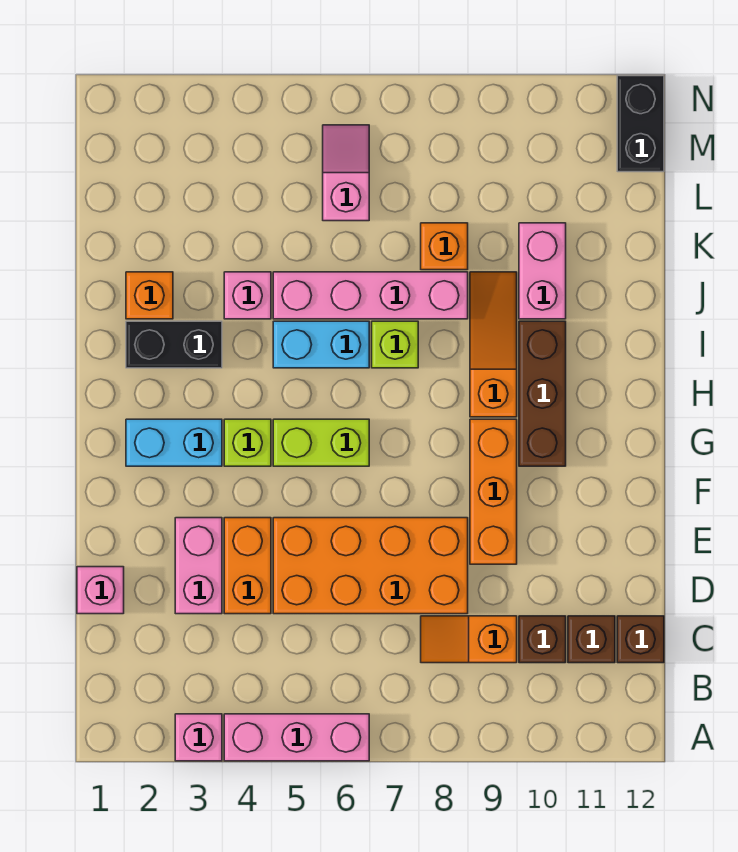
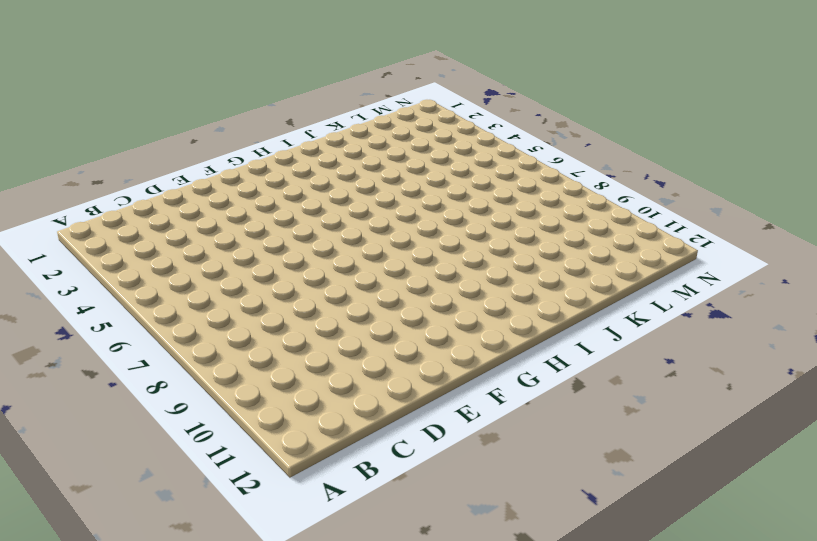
none -> pink brick A3 level 1
none -> pink brick A4:A6 level 1
none -> orange slope C8:C9 level 1 top 9

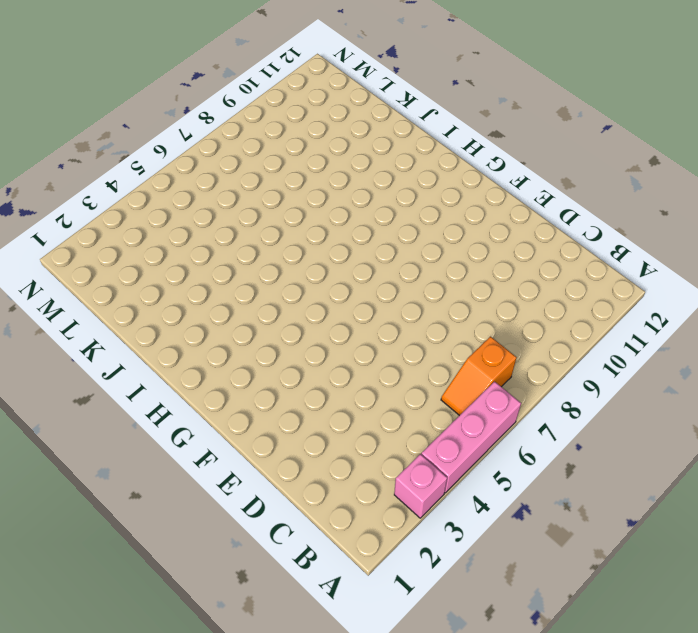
orange slope B6:B7 level 1 top 7 -> orange slope C8:C9 level 1 top 9
none -> brown brick C10 level 1
none -> brown brick C11 level 1
none -> brown brick C12 level 1

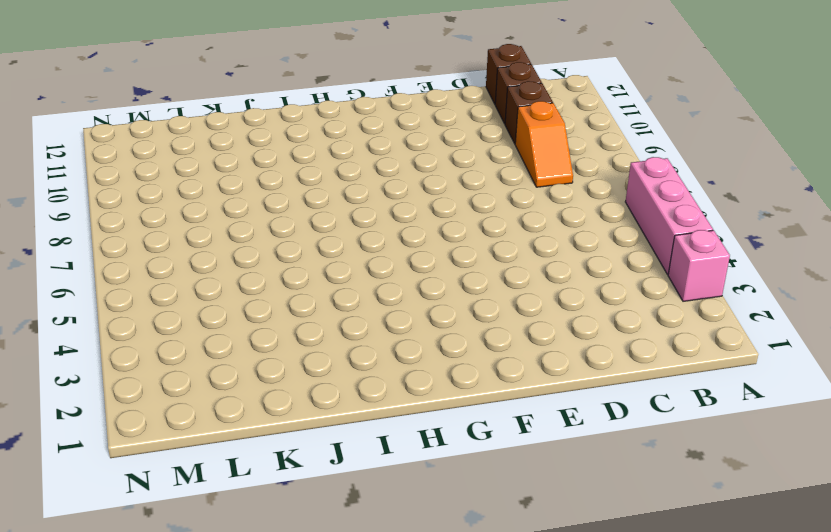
none -> pink brick D1 level 1
none -> pink brick D3:E3 level 1
none -> orange brick D4:E4 level 1

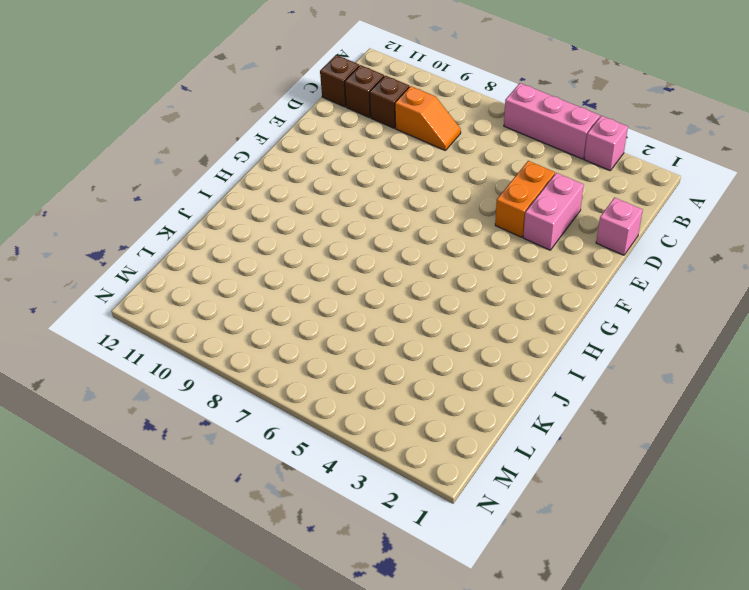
none -> orange brick D5:E8 level 1
none -> orange brick E9:G9 level 1
none -> cyan brick G2:G3 level 1

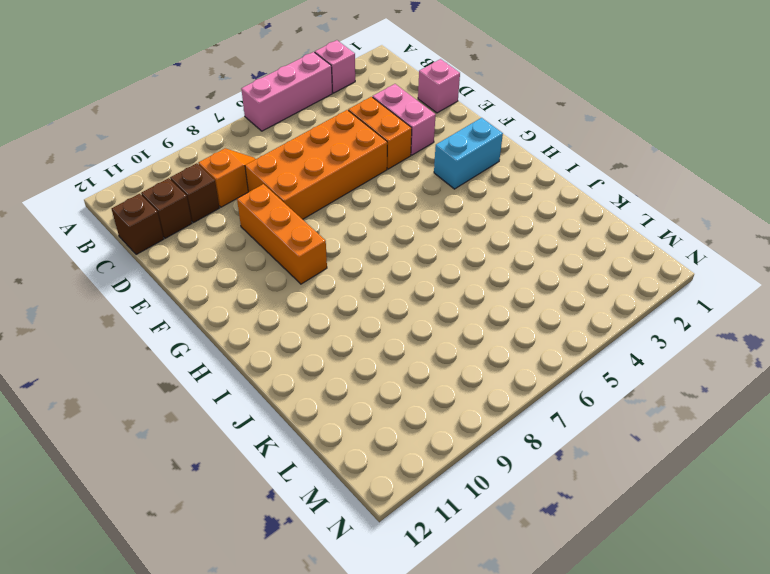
none -> lime brick G4 level 1
none -> lime brick G5:G6 level 1
none -> brown brick G10:I10 level 1

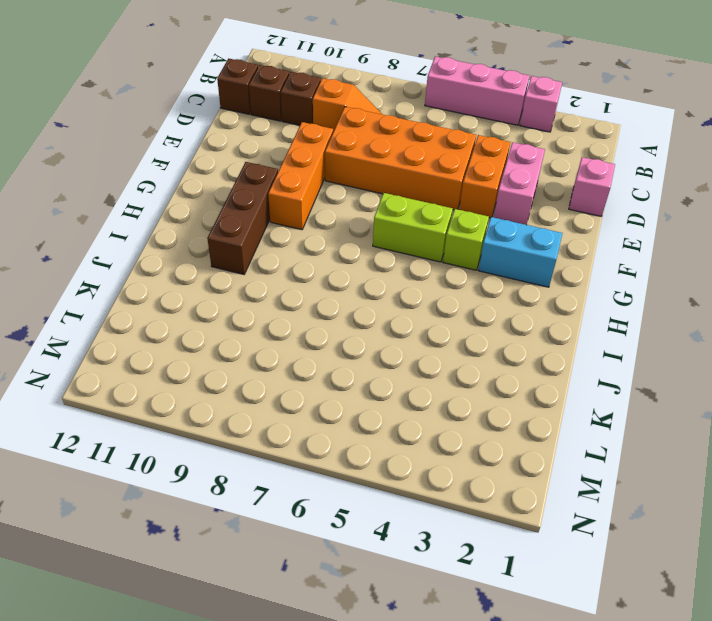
none -> orange slope H9:J9 level 1 top H
none -> black brick I2:I3 level 1
none -> cyan brick I5:I6 level 1

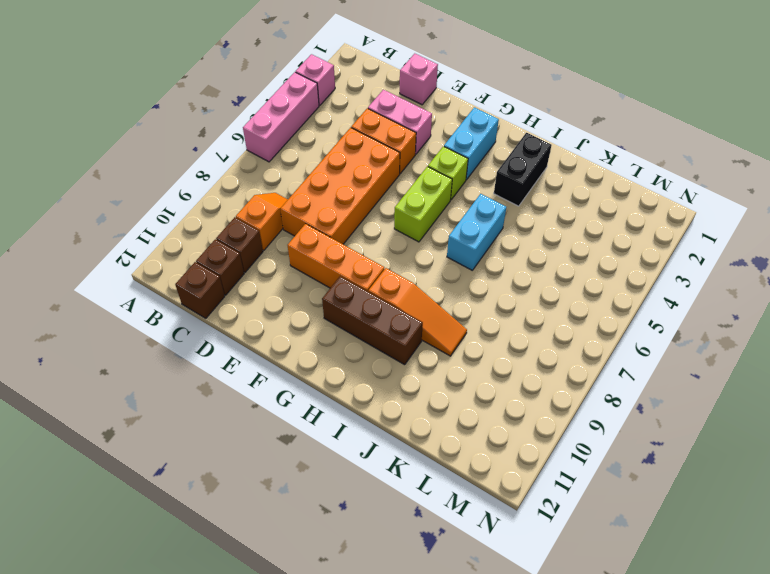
none -> lime brick I7 level 1
none -> orange brick J2 level 1
none -> pink brick J4 level 1

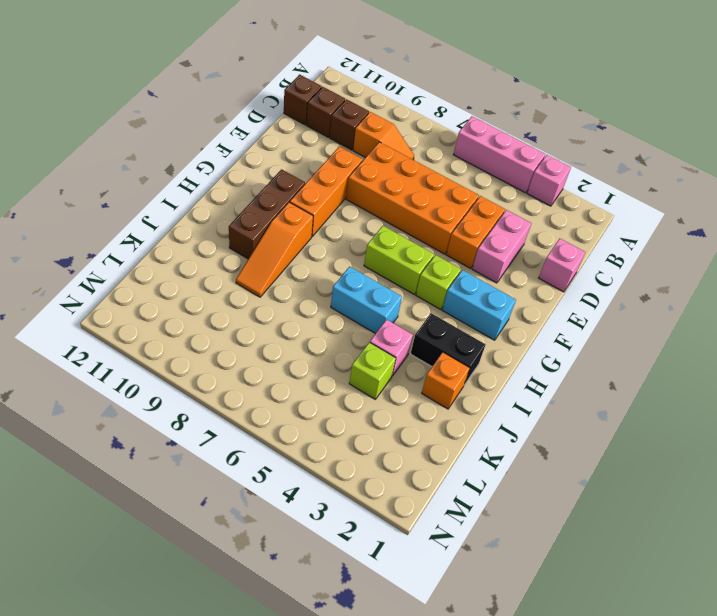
lime brick K4 level 1 -> lime brick I7 level 1
none -> pink brick J5:J8 level 1
none -> pink brick J10:K10 level 1
none -> orange brick K8 level 1

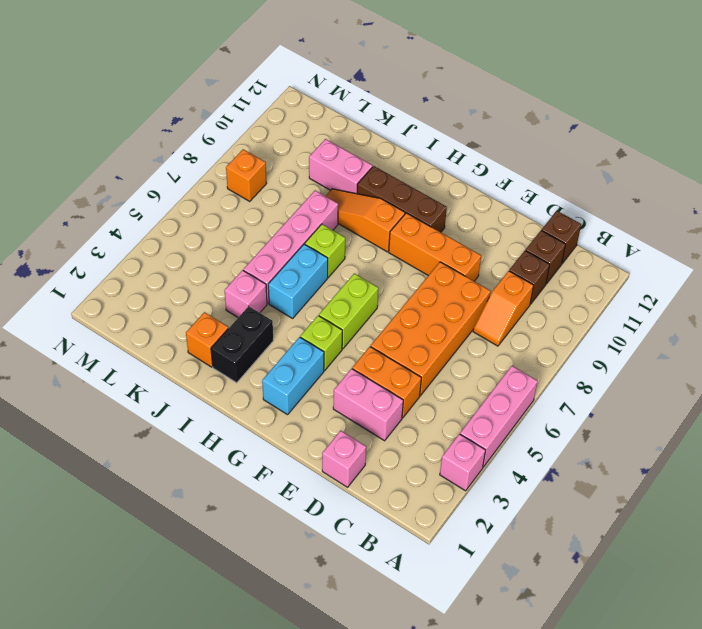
orange brick M8 level 1 -> orange brick K8 level 1
none -> pink slope L6:M6 level 1 top L
none -> black brick M12:N12 level 1

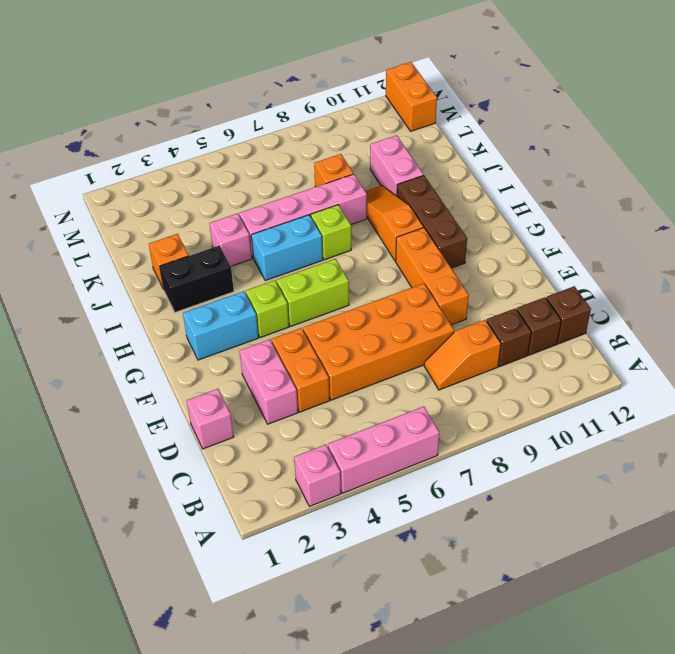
orange brick M12:N12 level 1 -> black brick M12:N12 level 1
none -> pink slope L6:M6 level 1 top L

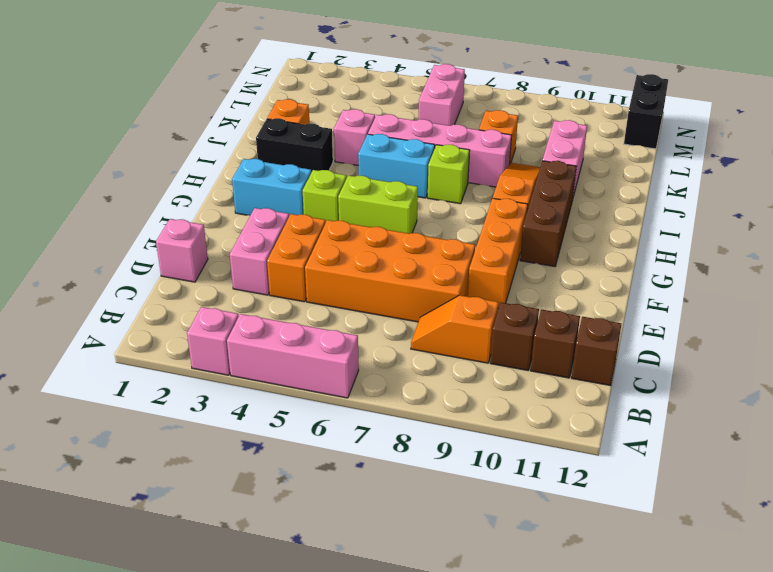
pink brick L6:M6 level 1 -> pink slope L6:M6 level 1 top L

